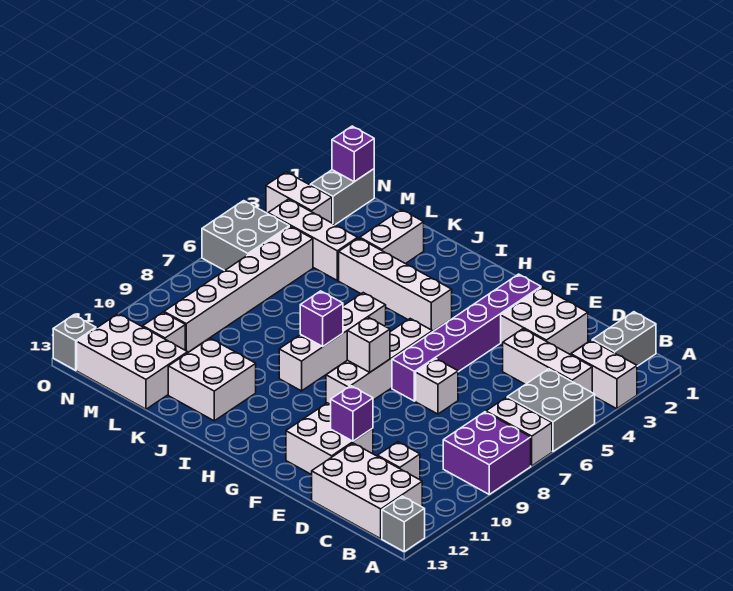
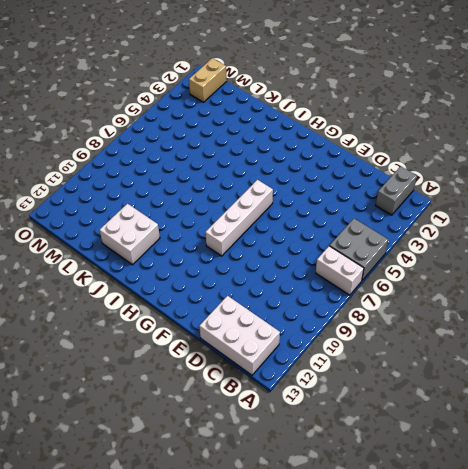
tan brick N1:N2 level 1 -> grey brick N1:N2 level 1
none -> white brick A3:B3 level 1
none -> purple brick A8:B9 level 1
none -> grey brick A13 level 1
none -> white brick B4:D4 level 1

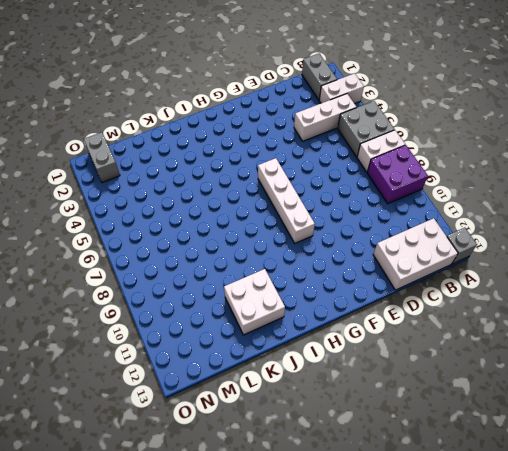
none -> white brick C11 level 1
none -> white brick D2:E3 level 1
none -> white brick E7 level 1
none -> white brick E11:F12 level 1

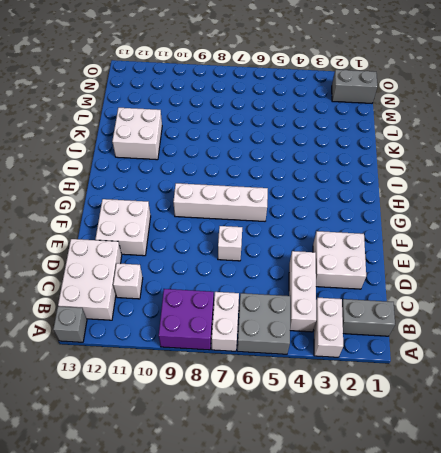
none -> purple brick F2:F7 level 1
none -> white brick H4:K4 level 1
none -> white brick I6:I9 level 1
none -> white brick K2:K3 level 1

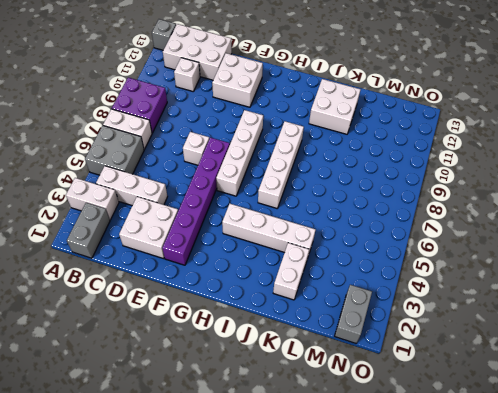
none -> white brick L4:N4 level 1
none -> white brick L12:N13 level 1
none -> white brick M5:M10 level 1
none -> white brick M11 level 1

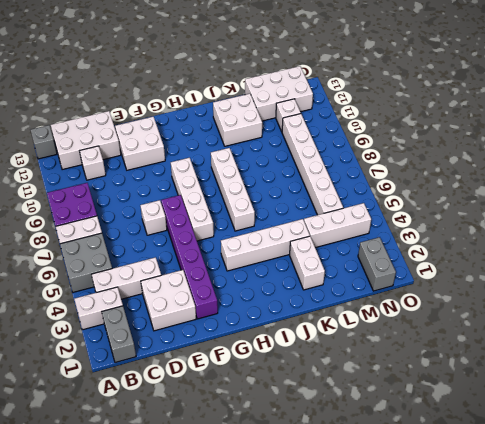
none -> white brick N3:O3 level 1
none -> grey brick N5:O6 level 1
none -> grey brick O13 level 1
none -> purple brick E11 level 2

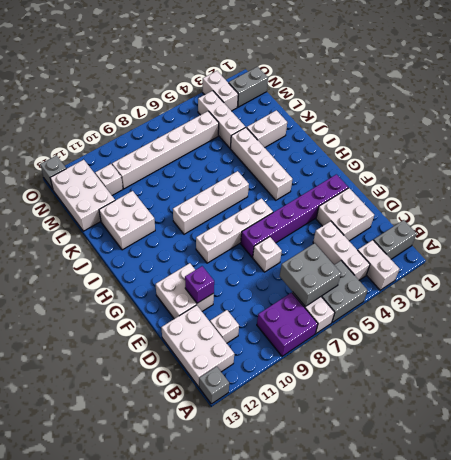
grey brick B6:C7 level 2 -> grey brick N5:O6 level 1
none -> white brick G8 level 2
none -> purple brick I8 level 2
none -> purple brick N1 level 2

